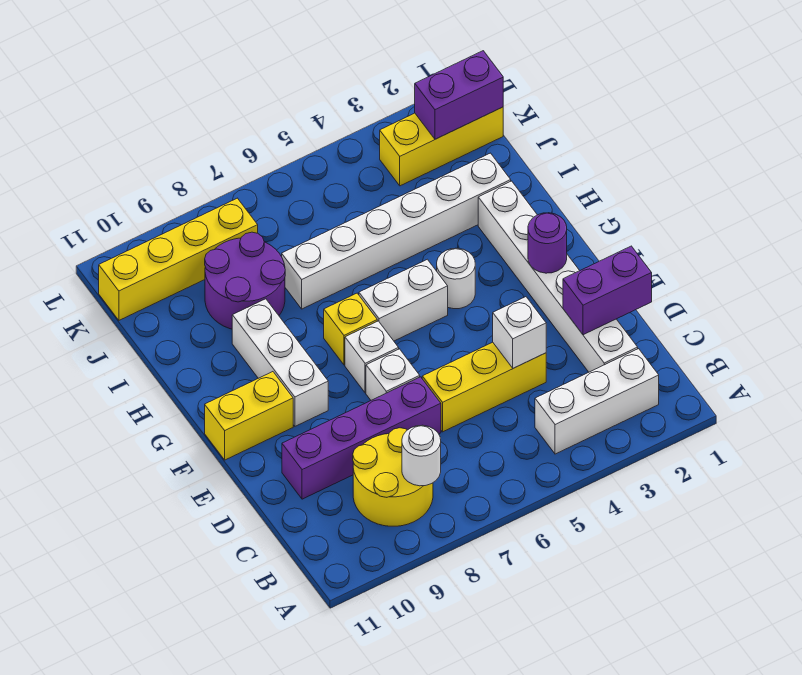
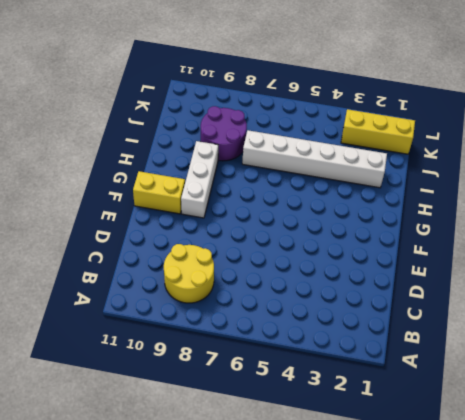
none -> white brick B2:B4 level 1
none -> white brick C2:H2 level 1
none -> yellow brick D4:D6 level 1

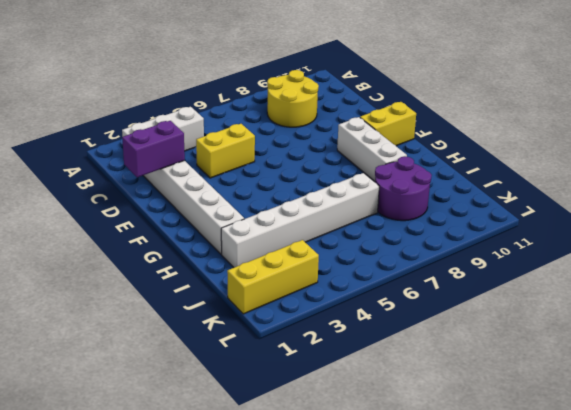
yellow brick D4:D5 level 1 -> yellow brick D4:D6 level 1
none -> purple brick D7:D10 level 1
none -> white brick E7 level 1
none -> white brick F7 level 1

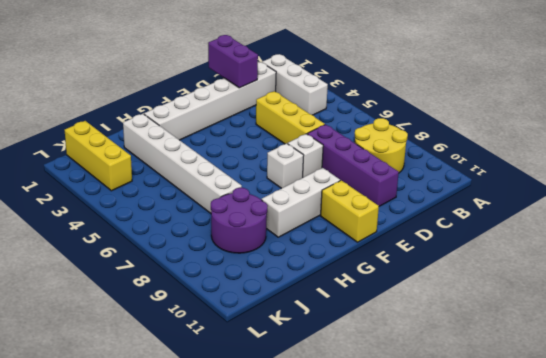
none -> white round brick G4 level 1
none -> white brick G5:G6 level 1
none -> yellow brick G7 level 1

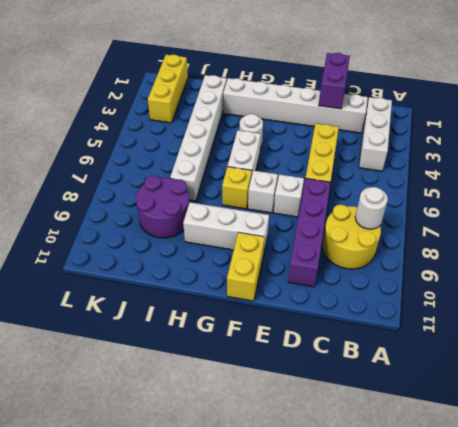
none -> yellow brick K8:K11 level 1
none -> white brick D4 level 2
none -> purple round brick F2 level 2

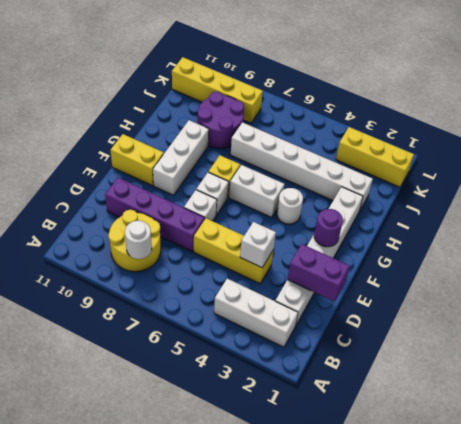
none -> purple brick K1:K2 level 2

